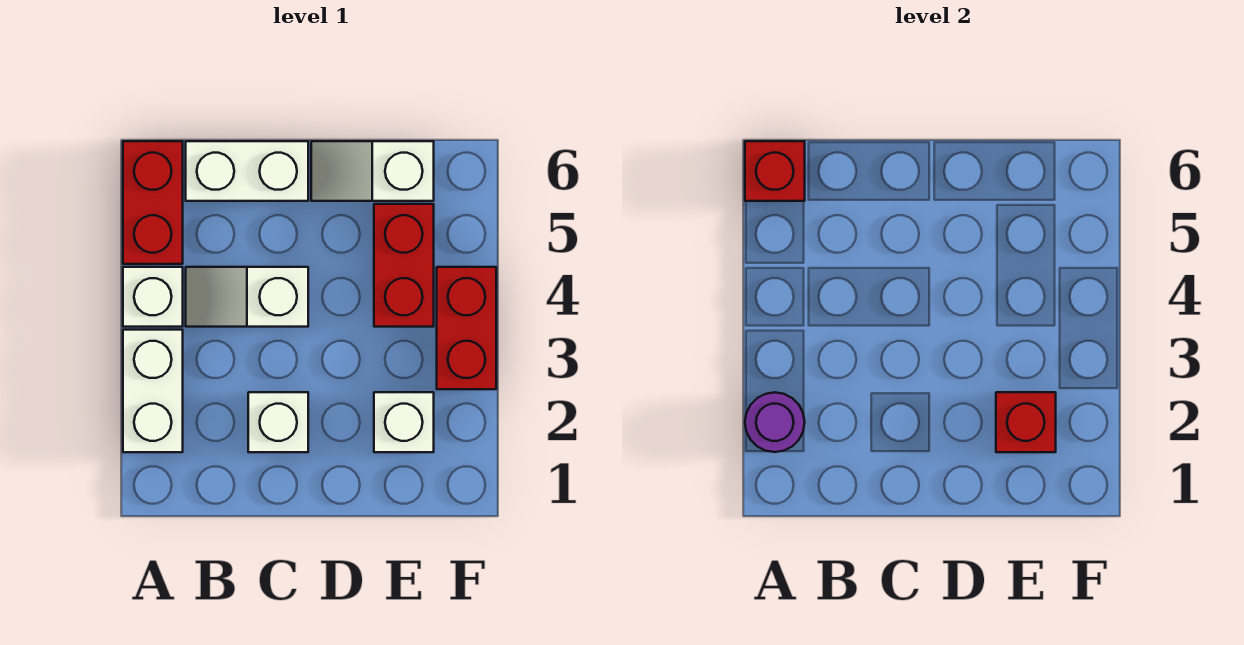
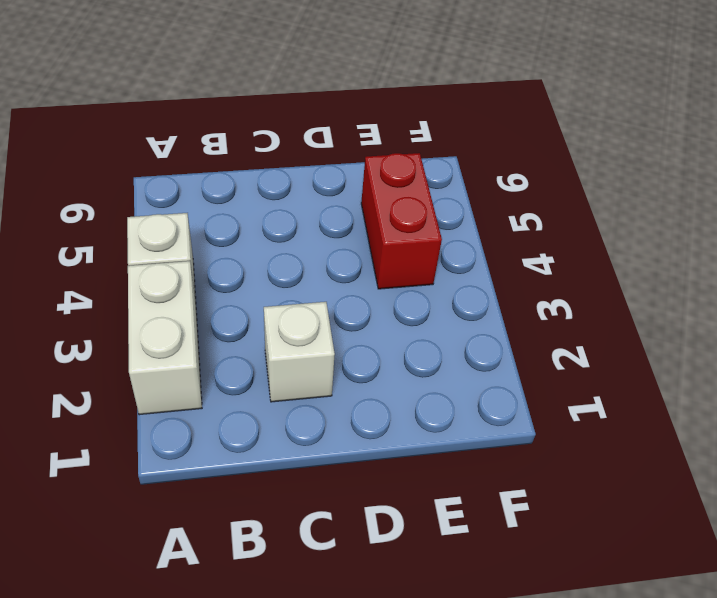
none -> red brick A5:A6 level 1
none -> white slope B4:C4 level 1 top C
none -> white brick B6:C6 level 1

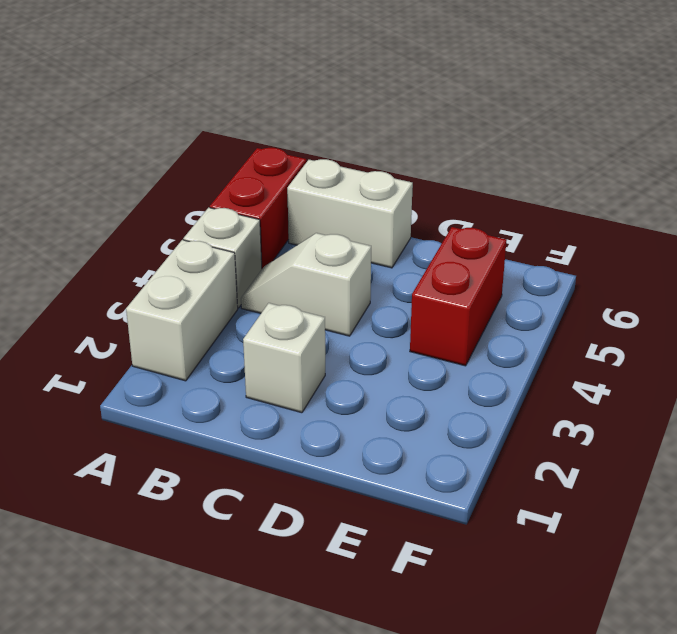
none -> white slope D6:E6 level 1 top E
none -> white brick E2 level 1
none -> red brick F3:F4 level 1

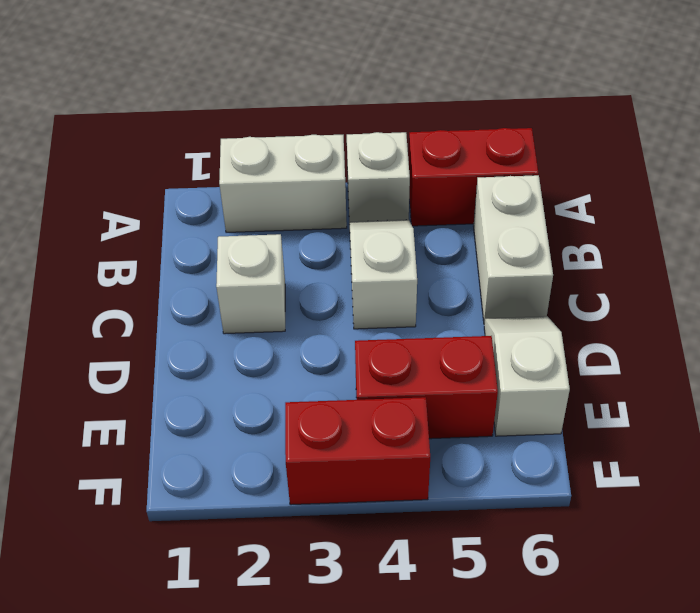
none -> white brick E2 level 1
none -> purple round brick A2 level 2
none -> red brick A6 level 2

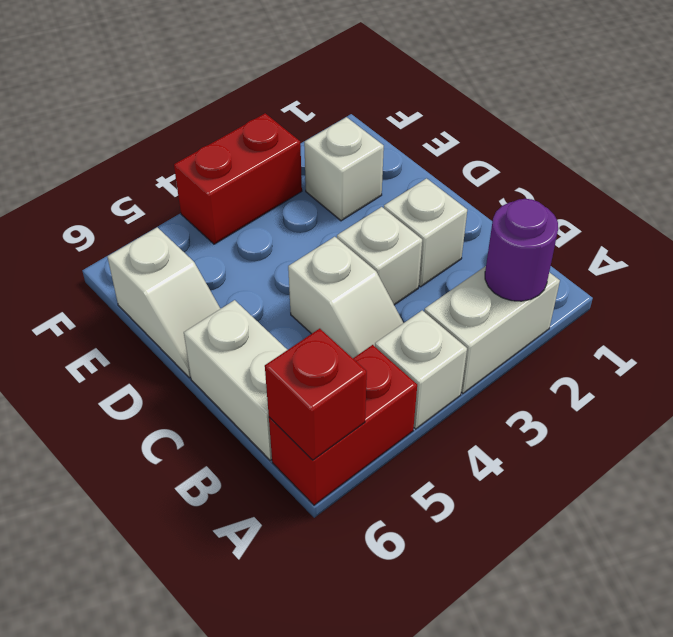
white brick C3 level 1 -> none
none -> red brick E4:E5 level 1
none -> red brick E2 level 2

